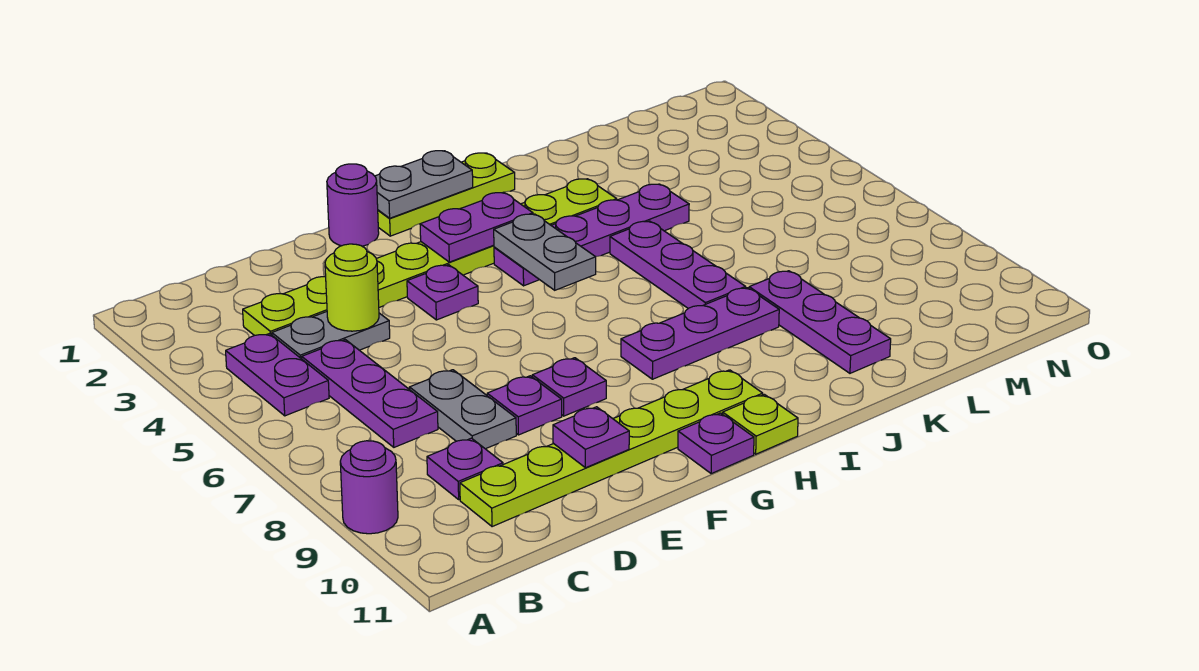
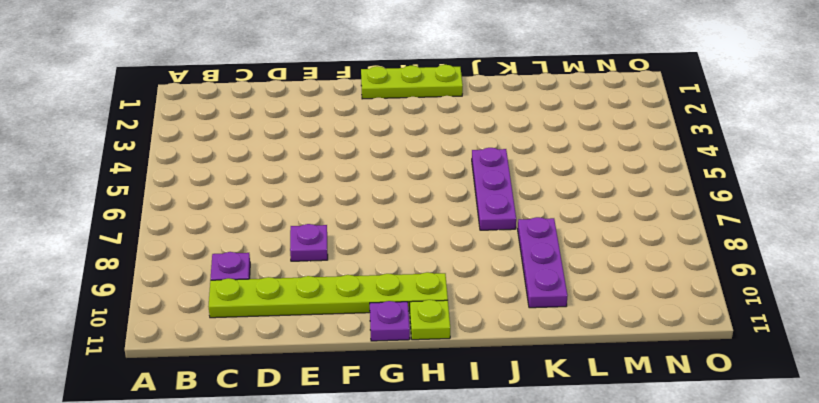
none -> purple round brick A9 level 1
none -> purple plate B4:B5 level 1
none -> lime plate C3:J3 level 1

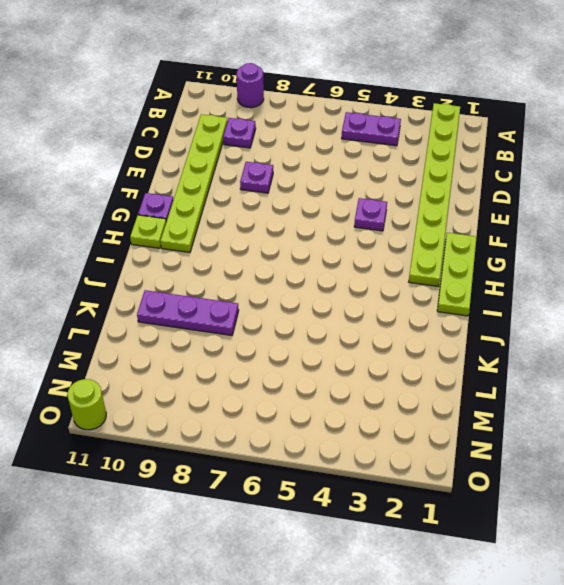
lime plate A2:H2 level 1 -> lime plate C3:J3 level 1
lime round brick O11 level 1 -> lime round brick D4 level 2
none -> grey plate C4:D4 level 1
none -> purple plate C5:C7 level 1
none -> grey plate D7:D8 level 1

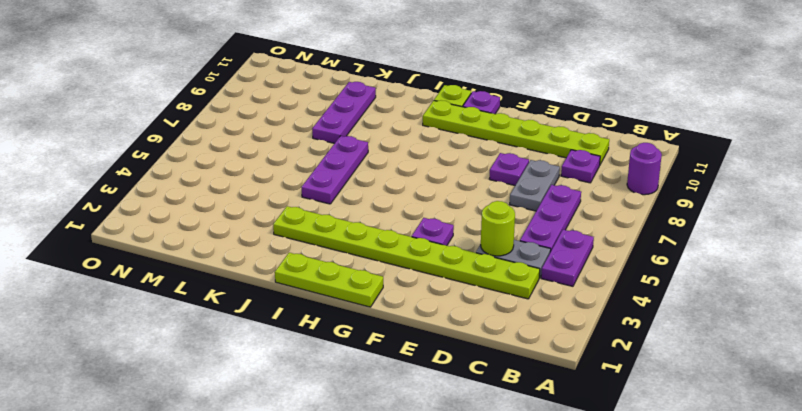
none -> purple round brick F1 level 1
none -> purple plate F8 level 1
none -> purple plate H4:K4 level 1

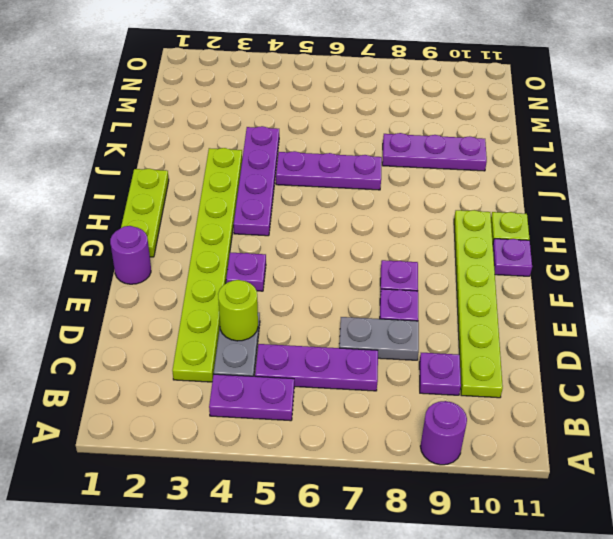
none -> purple plate H8:J8 level 1
none -> purple plate E10 level 2
none -> grey plate G1:H1 level 2

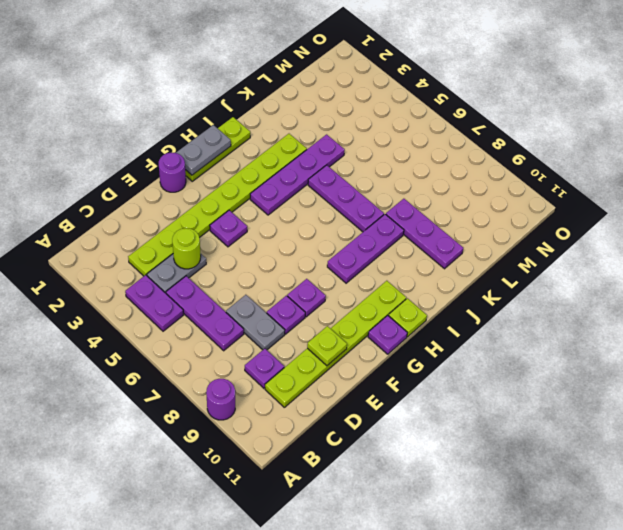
lime plate E10 level 2 -> purple plate E10 level 2
none -> purple plate G3:H3 level 2
none -> grey plate H4:H5 level 2

